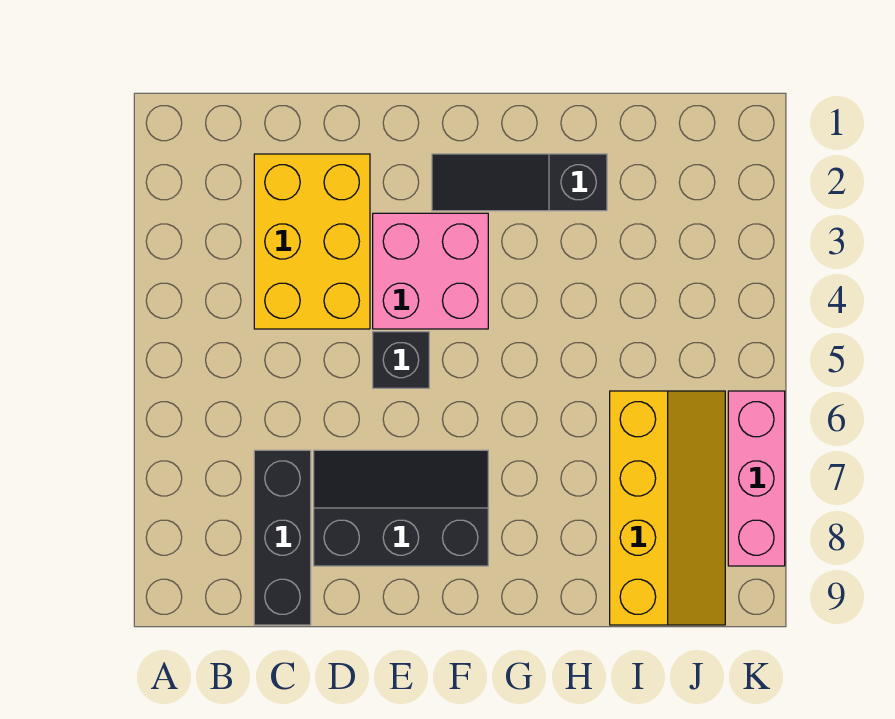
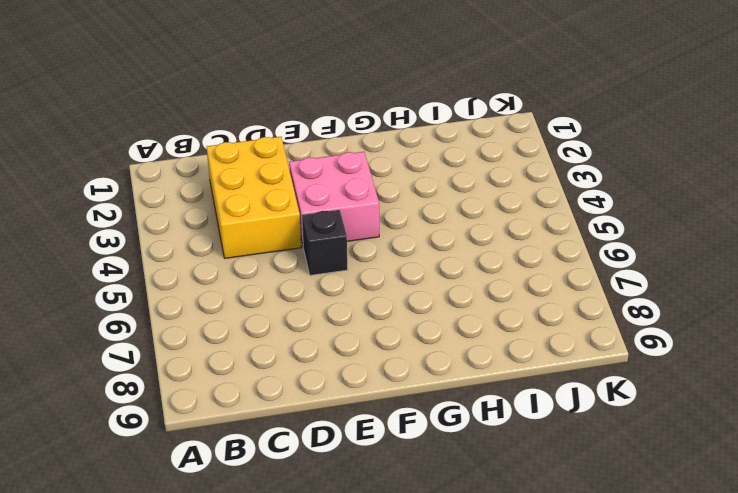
none -> black brick C7:C9 level 1
none -> black slope D7:F8 level 1 top 8

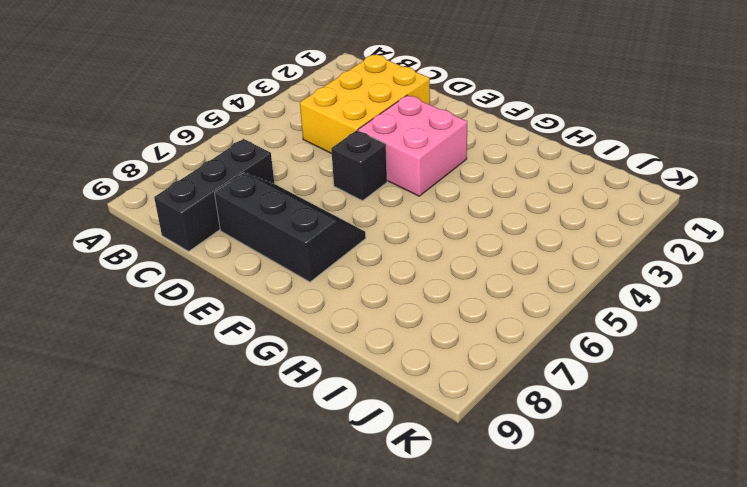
none -> black slope F2:H2 level 1 top H
none -> yellow slope I6:J9 level 1 top I

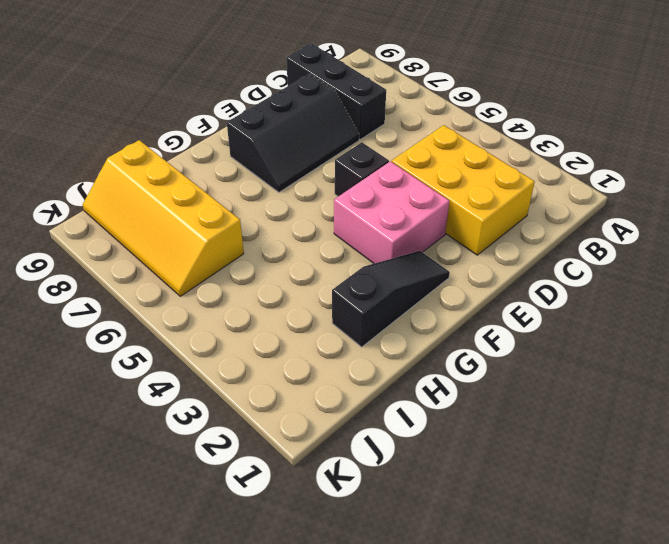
none -> pink brick K6:K8 level 1

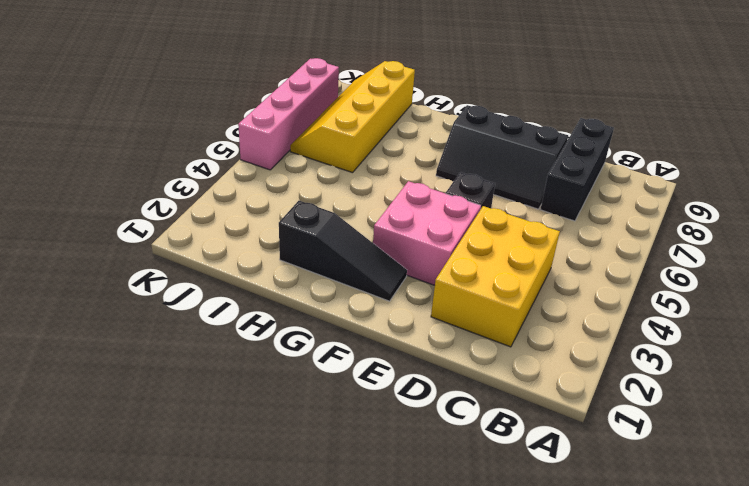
pink brick K5:K8 level 1 -> pink brick K6:K8 level 1

